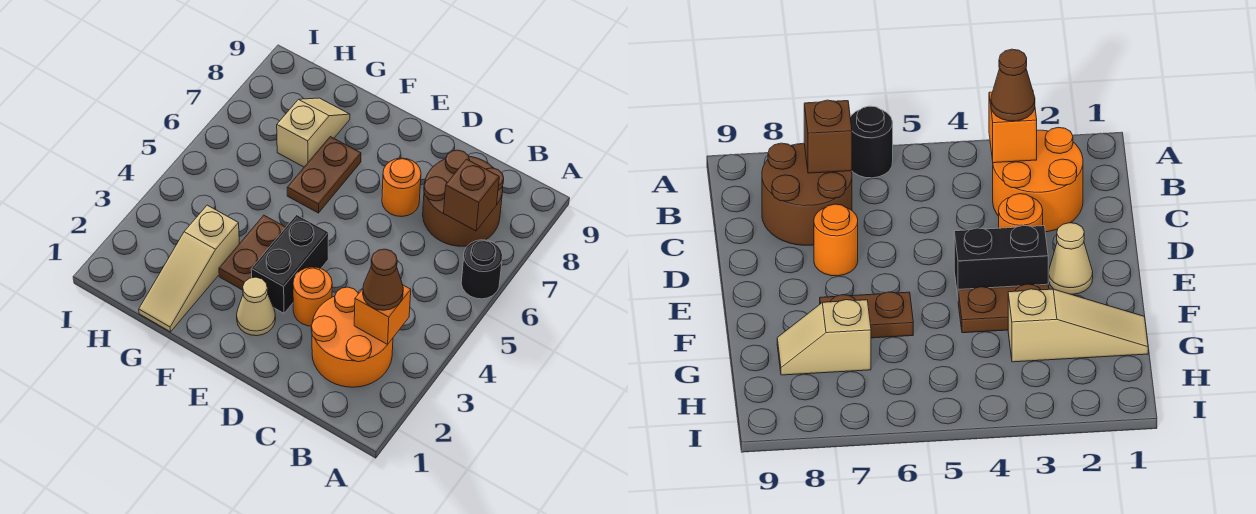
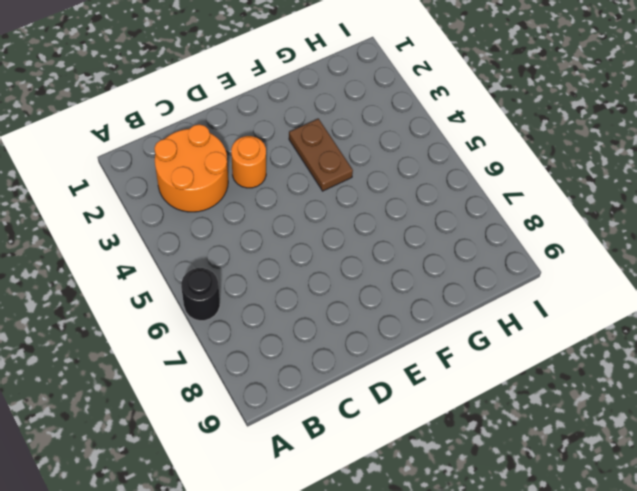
none -> brown round brick B7:C8 level 1
none -> orange round brick D7 level 1
none -> tan cone E2 level 1

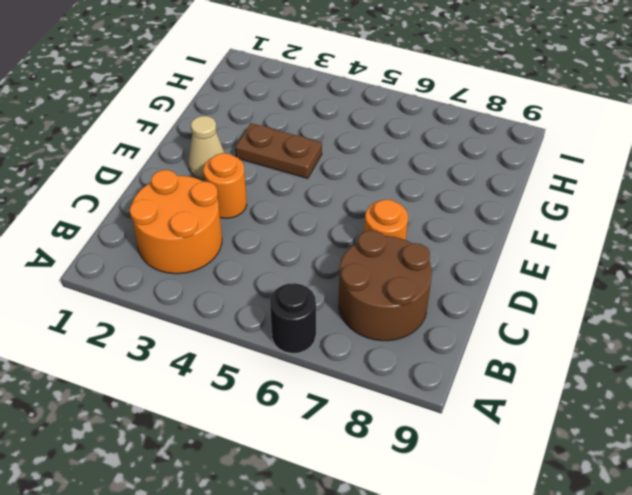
none -> black brick E3:E4 level 1
none -> brown plate F6:F7 level 1
none -> tan slope G1:G3 level 1 top 3

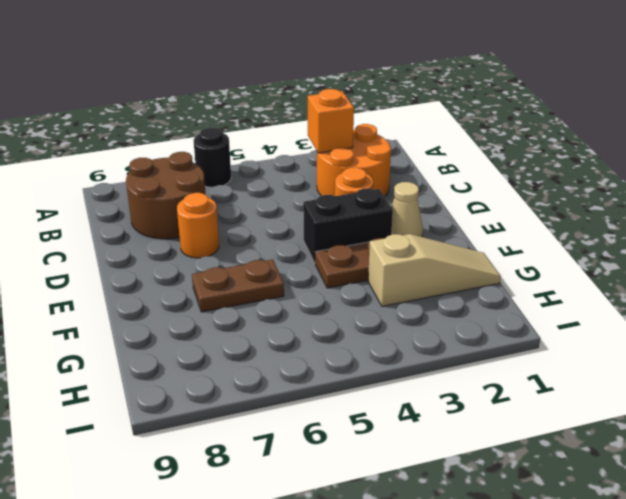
none -> tan slope G7:G8 level 1 top 7
none -> brown brick B7 level 2
none -> brown cone B3 level 3

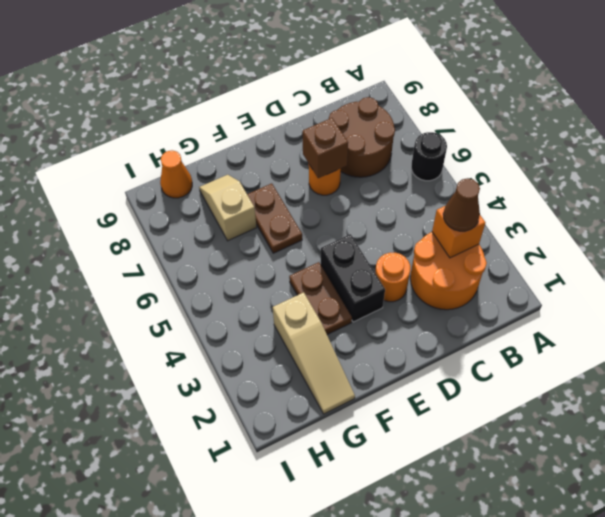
brown brick D7 level 2 -> brown brick B7 level 2
orange cone H9 level 1 -> none
none -> tan cone E2 level 1

